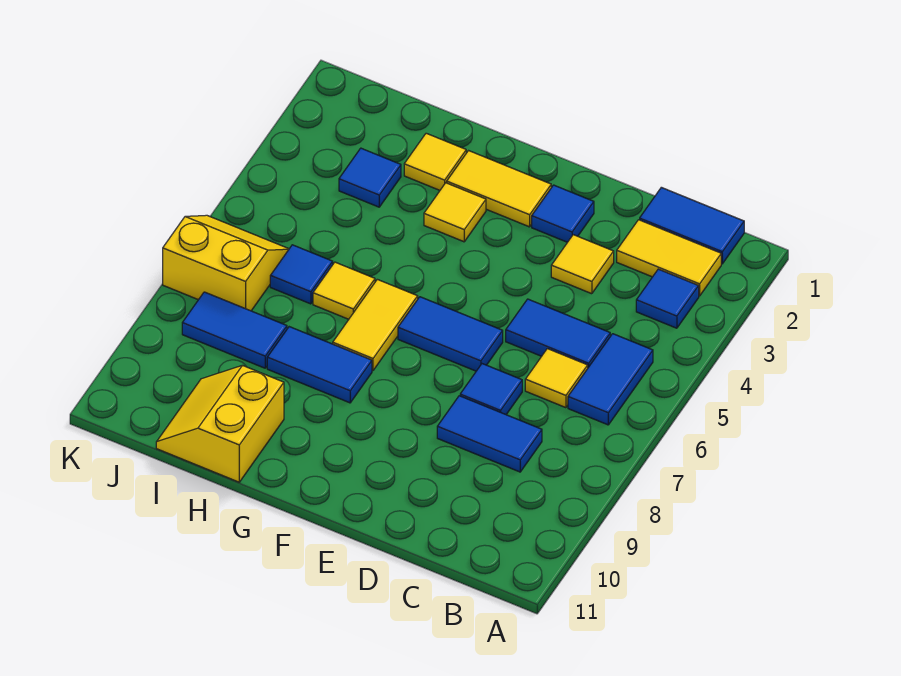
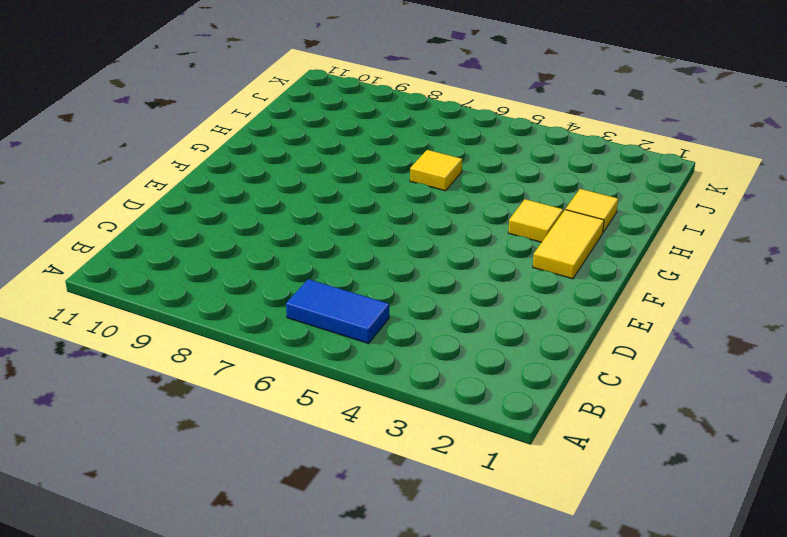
none -> blue tile B1:C1 level 1
none -> yellow tile B2:C2 level 1
none -> blue tile B3 level 1

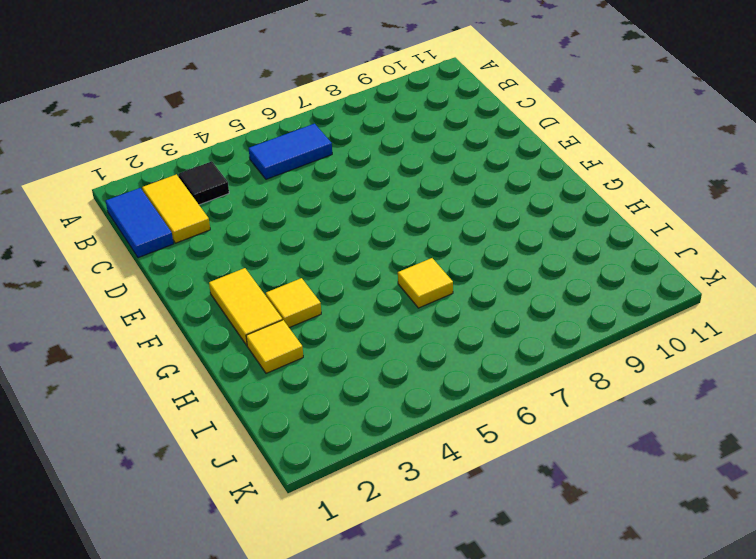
black tile B3 level 1 -> blue tile B3 level 1
none -> blue tile C5:D5 level 1
none -> yellow tile C6 level 1
none -> blue tile C8:D8 level 1

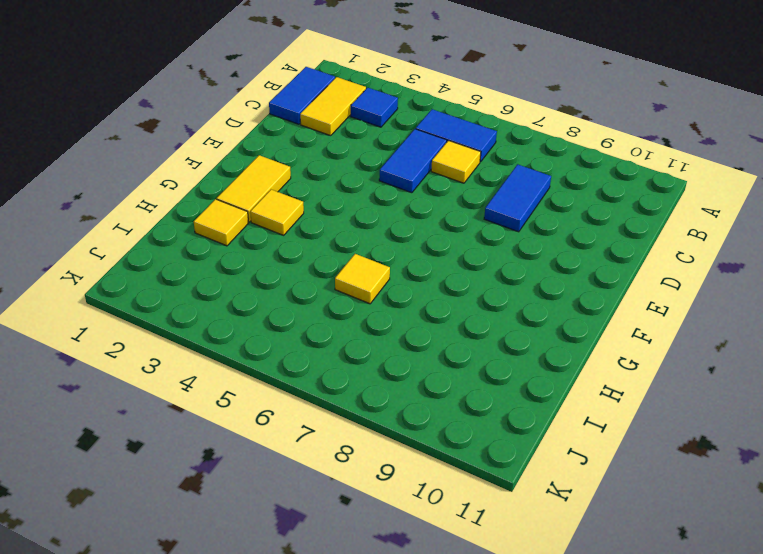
none -> yellow tile D3 level 1
none -> blue tile D7 level 1
none -> blue tile E2 level 1

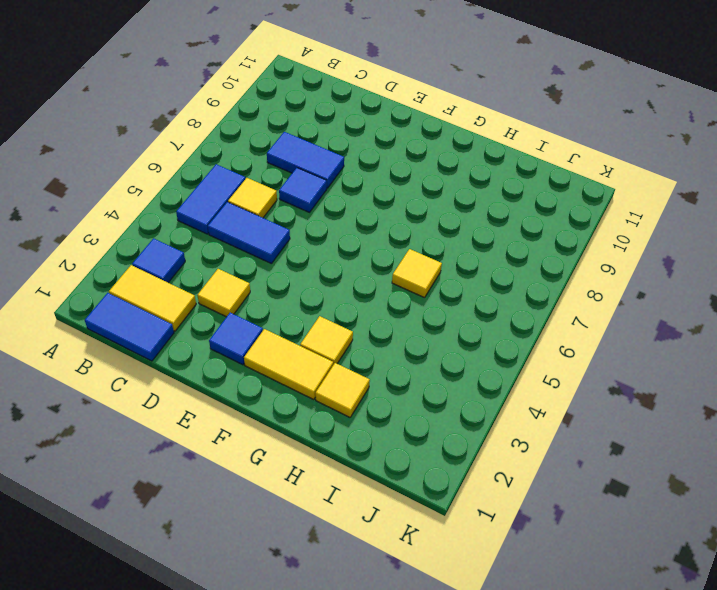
none -> blue tile E6:F6 level 1
none -> yellow tile G6:G7 level 1
none -> blue tile G8:H8 level 1

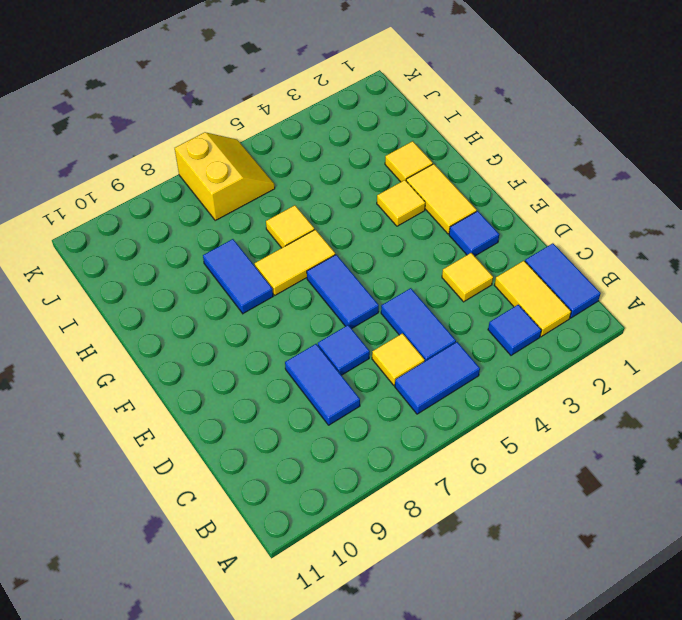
none -> yellow slope H10:I11 level 1 top H
none -> blue tile I3 level 1
none -> blue tile I6 level 1

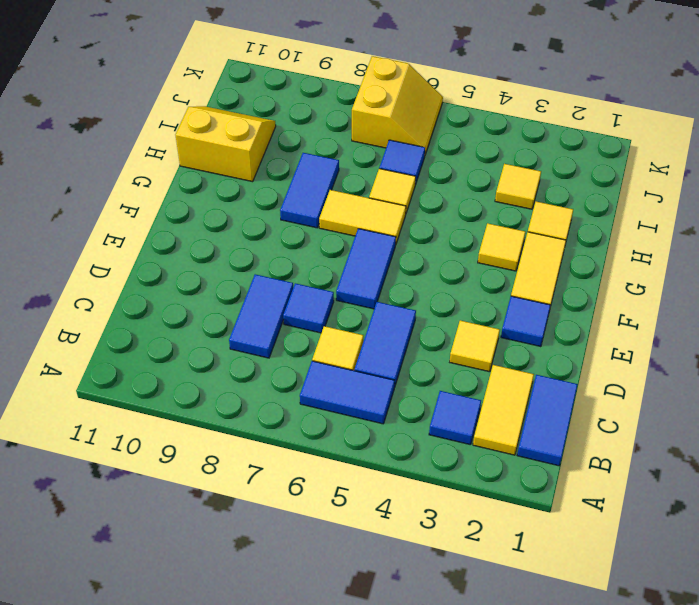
yellow tile I3 level 1 -> blue tile I3 level 1
none -> blue tile I8:J8 level 1

